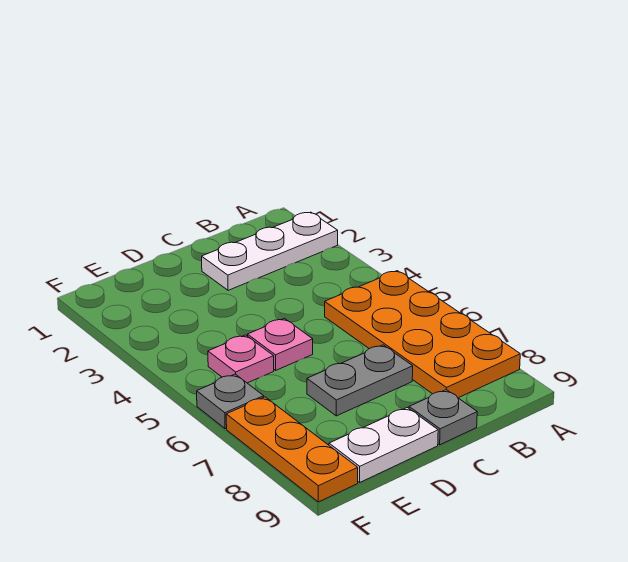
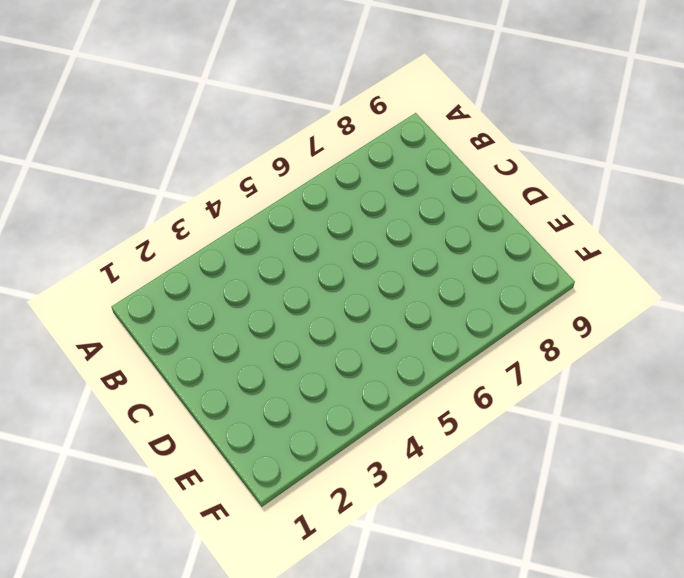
none -> white plate A2:C2 level 1
none -> orange plate A5:B8 level 1

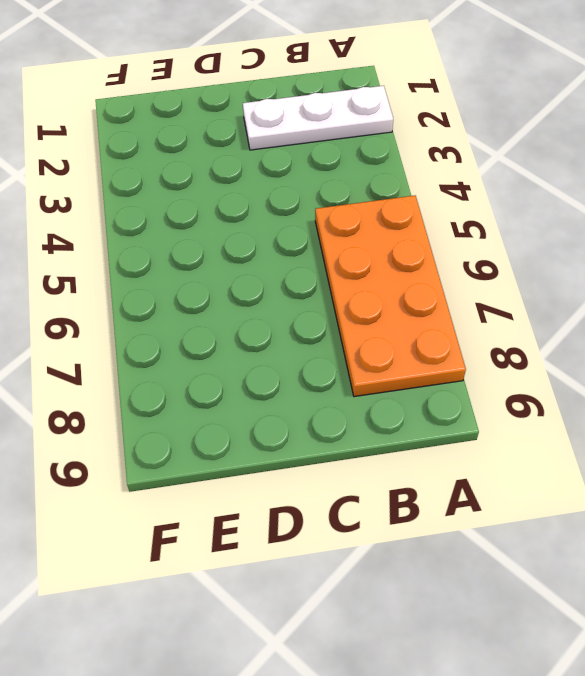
none -> grey plate C7:D7 level 1
none -> grey plate C9 level 1

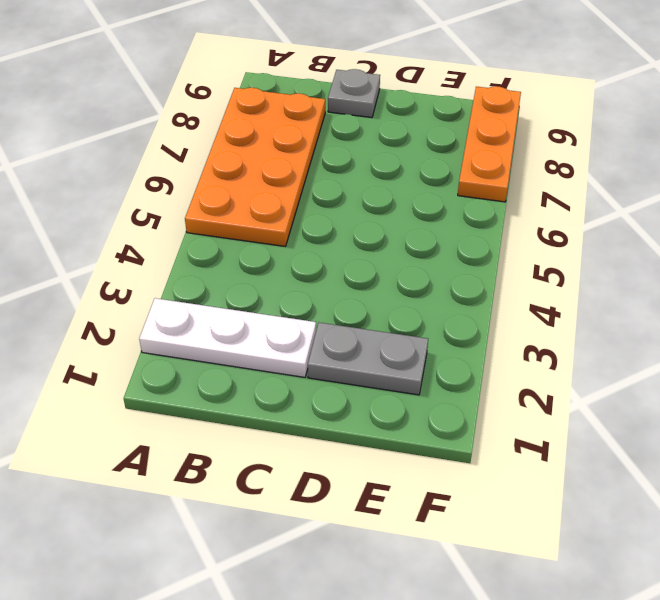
grey plate D2:E2 level 1 -> grey plate C7:D7 level 1
none -> pink plate D5 level 1
none -> white plate D9:E9 level 1

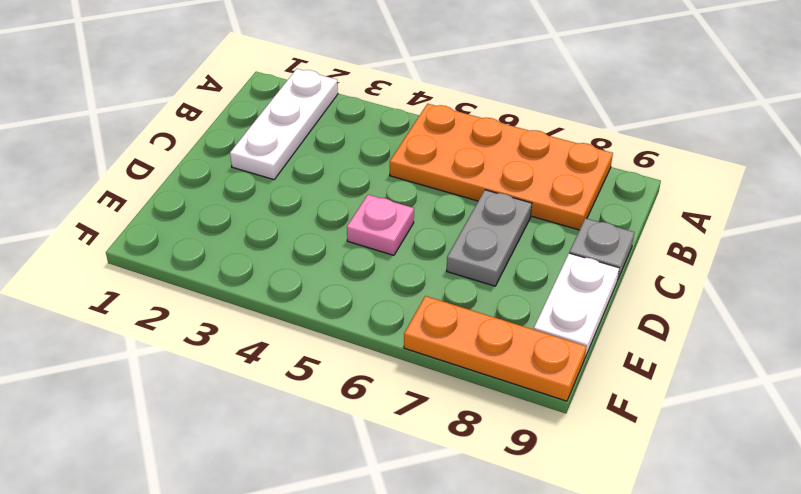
none -> pink plate E5 level 1
none -> grey plate F6 level 1

